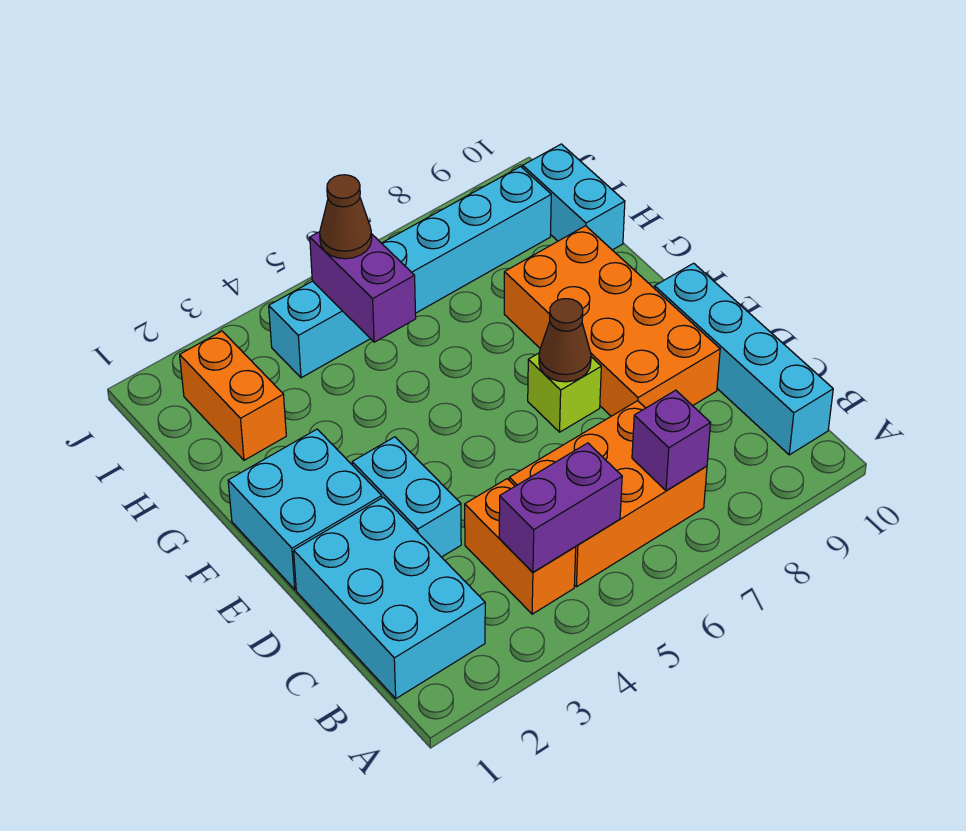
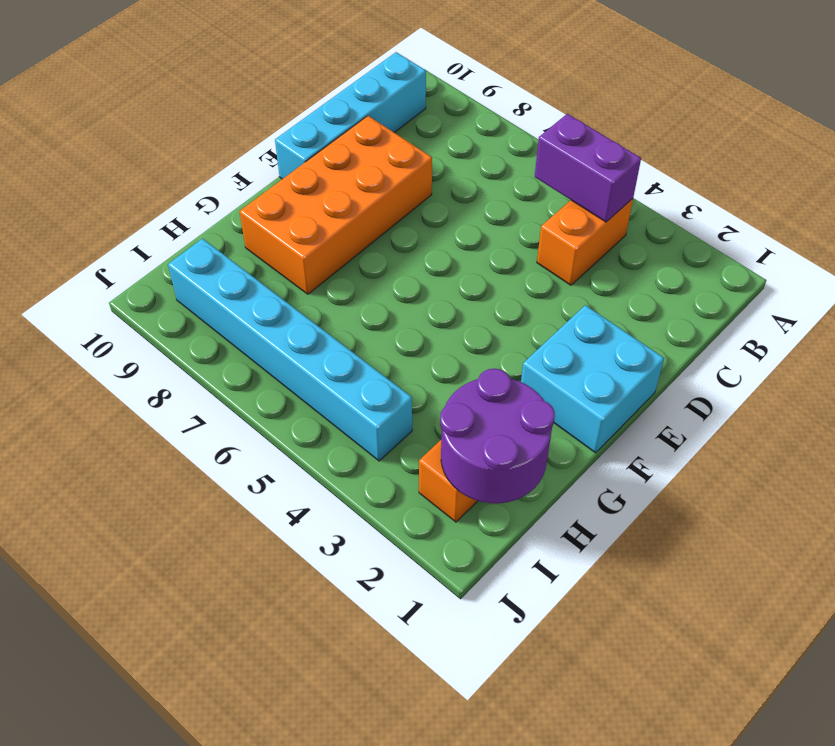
purple round brick H1:I2 level 2 -> none
none -> cyan brick B1:D2 level 1
none -> orange brick B5:C7 level 1
none -> cyan brick D3:E3 level 1

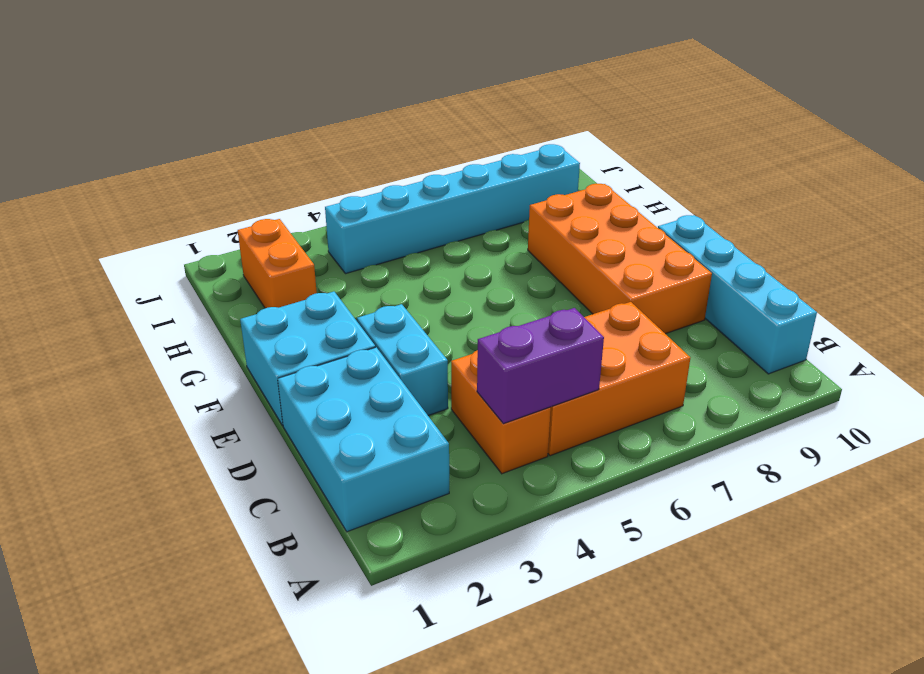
none -> lime brick E7 level 1
none -> cyan brick H10:I10 level 1
none -> purple brick B7 level 2

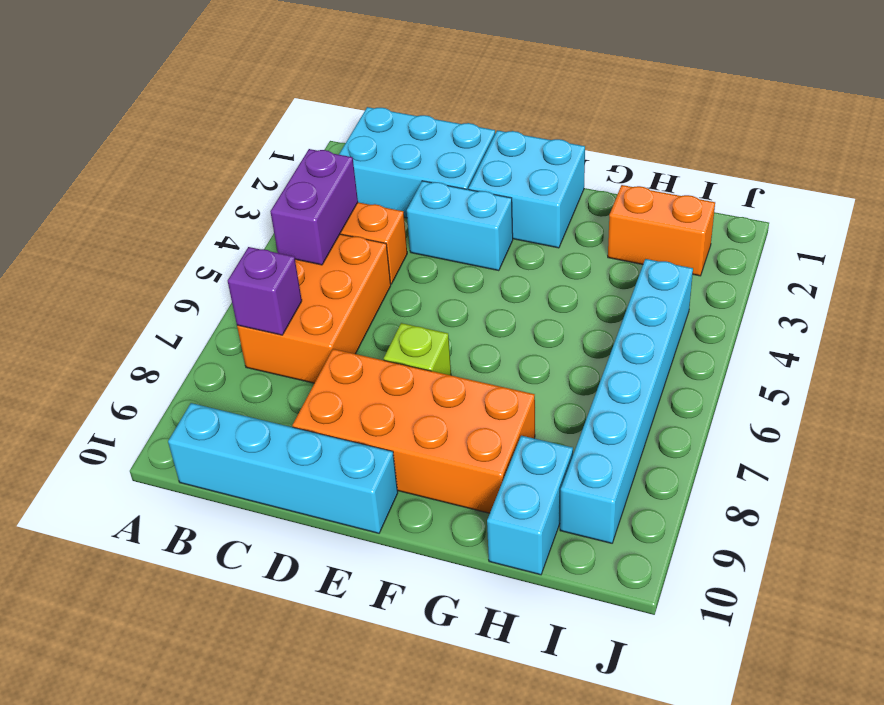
cyan brick H9:H10 level 1 -> cyan brick H10:I10 level 1
none -> brown cone E7 level 2
none -> purple brick H5:I5 level 2
none -> brown cone I5 level 3

